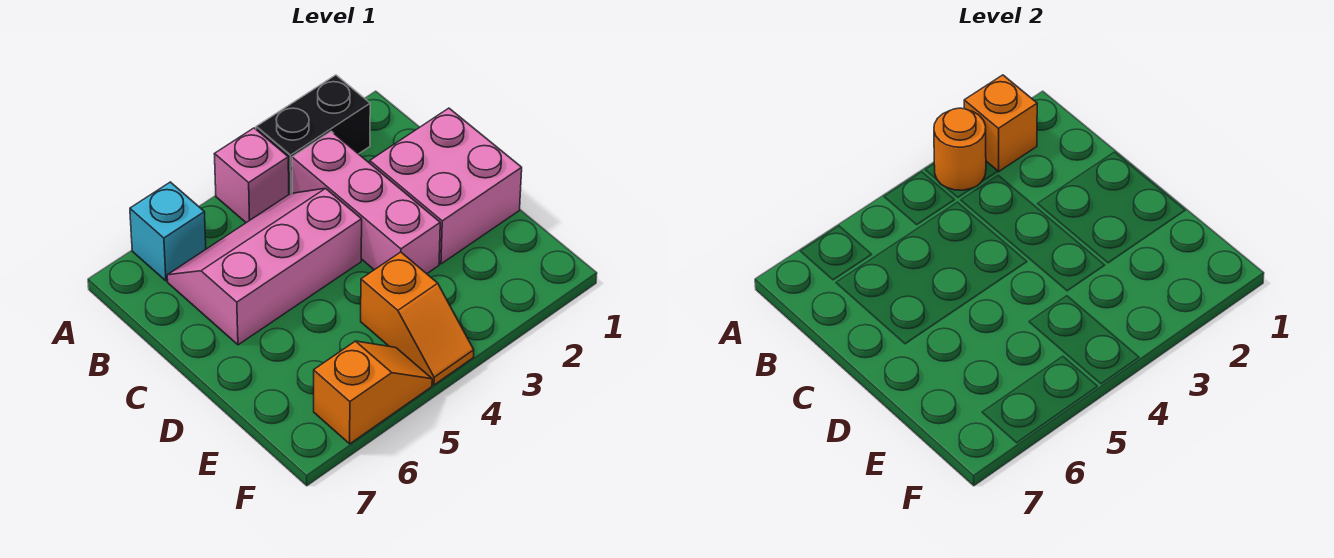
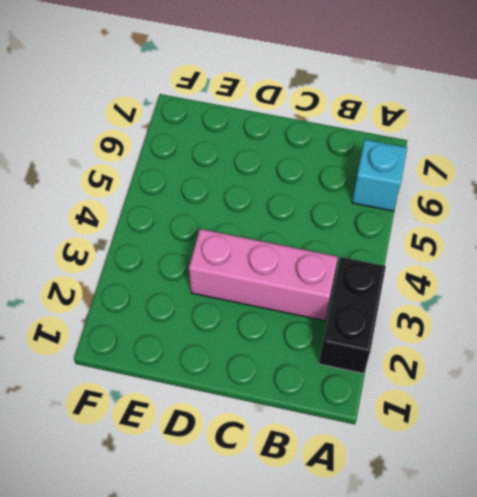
none -> pink brick A4 level 1
none -> pink slope B4:C6 level 1 top C

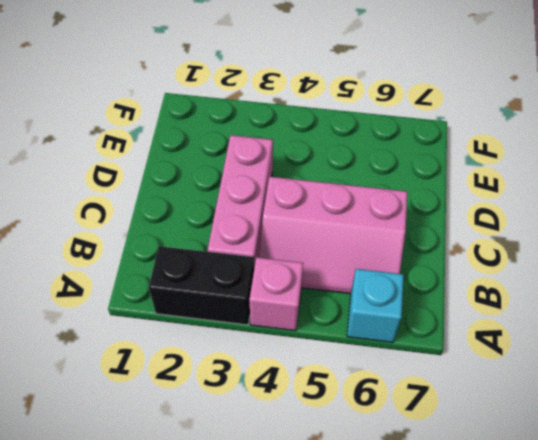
none -> pink brick C1:D2 level 1
none -> orange slope E4:F4 level 1 top E

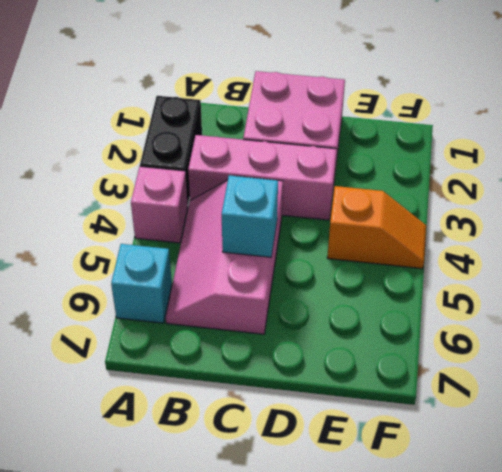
cyan brick C5 level 2 -> none
none -> orange slope F5:F6 level 1 top 6
none -> orange brick A2 level 2

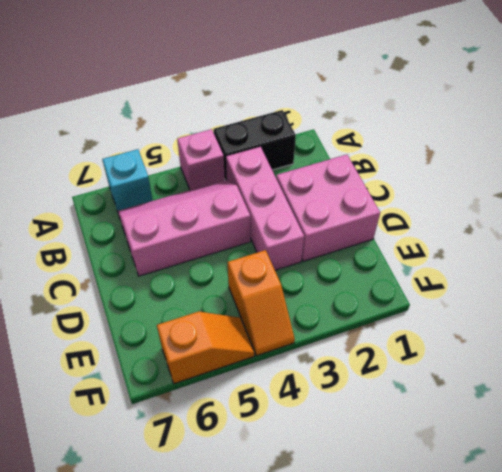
none -> orange brick A2 level 2
none -> orange round brick A3 level 2

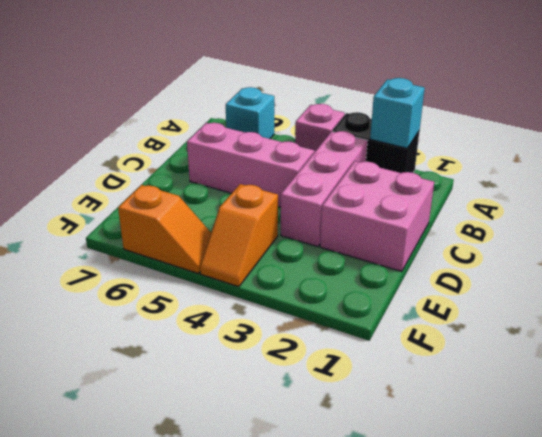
cyan brick A2 level 2 -> orange brick A2 level 2
none -> orange round brick A3 level 2

